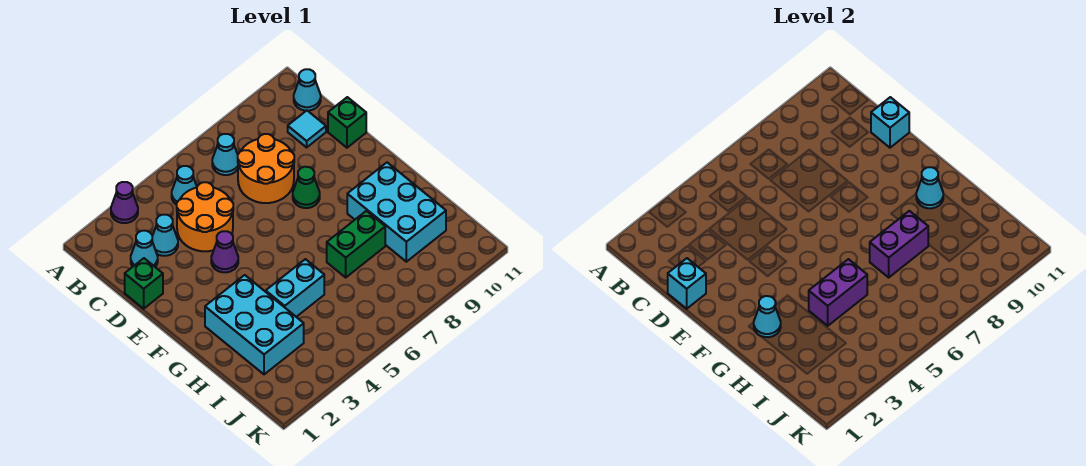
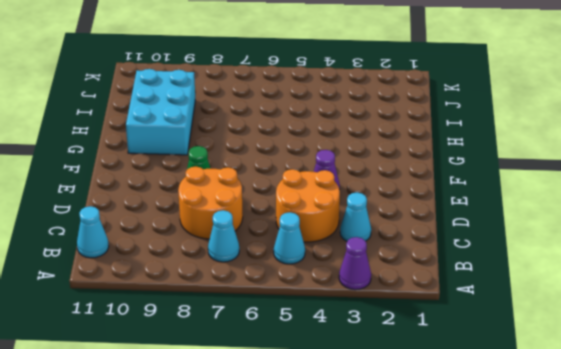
none -> cyan cone C2 level 1
none -> cyan tile C10 level 1
none -> green brick D1 level 1

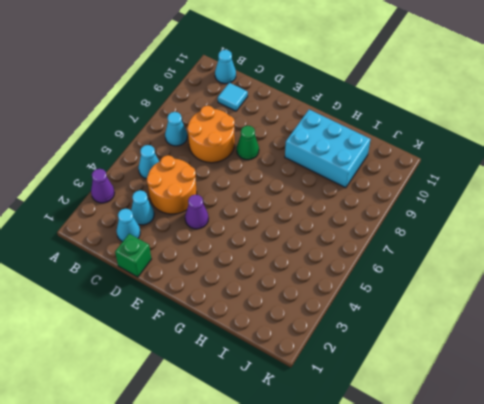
none -> green brick D11 level 1
none -> cyan brick G2:I3 level 1
none -> cyan brick H4:H5 level 1

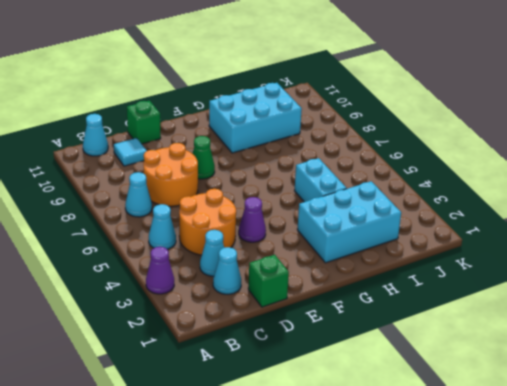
none -> green brick H7:H8 level 1
none -> cyan brick D1 level 2
none -> cyan brick D11 level 2

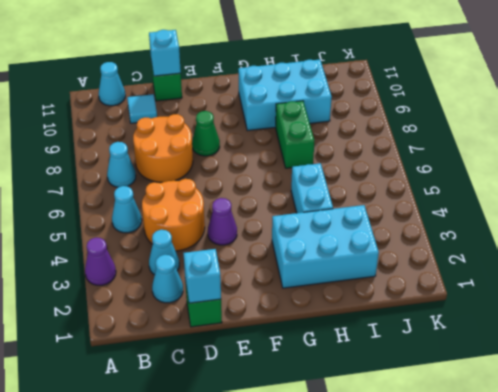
none -> cyan cone G2 level 2
none -> cyan cone G10 level 2
none -> purple brick H4:H5 level 2

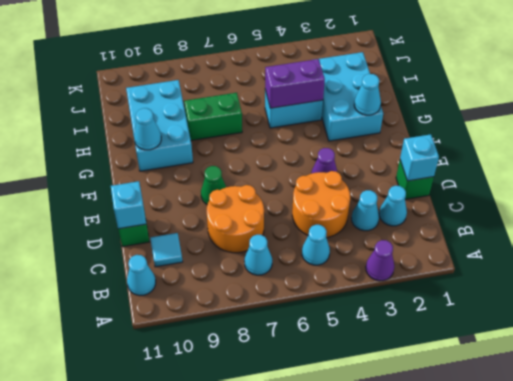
none -> purple brick H7:H8 level 2

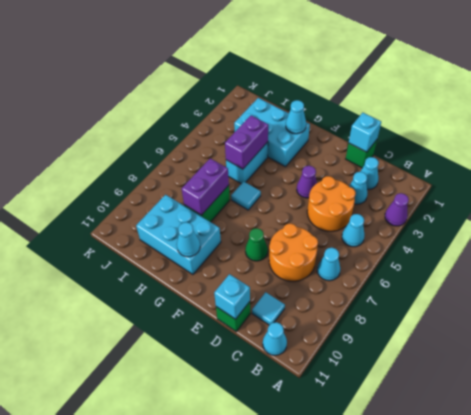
cyan tile G6 level 1 -> none

